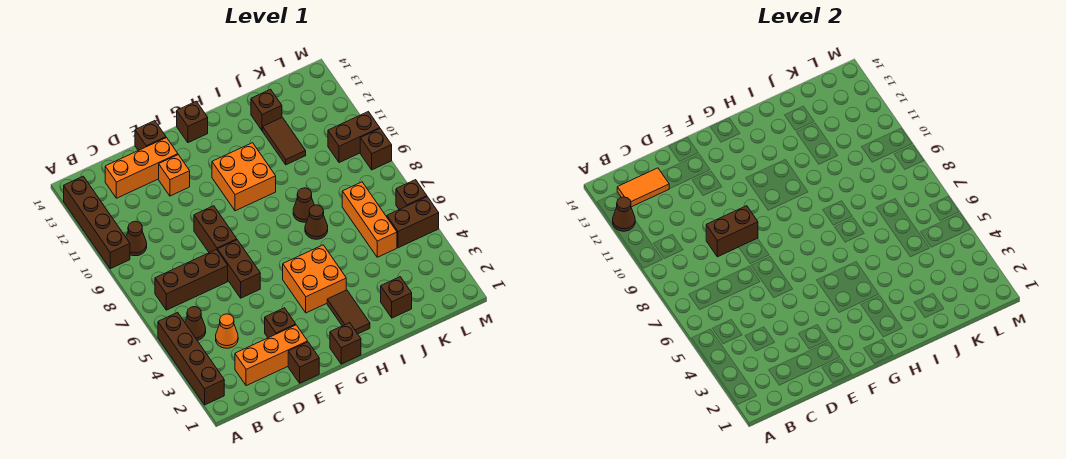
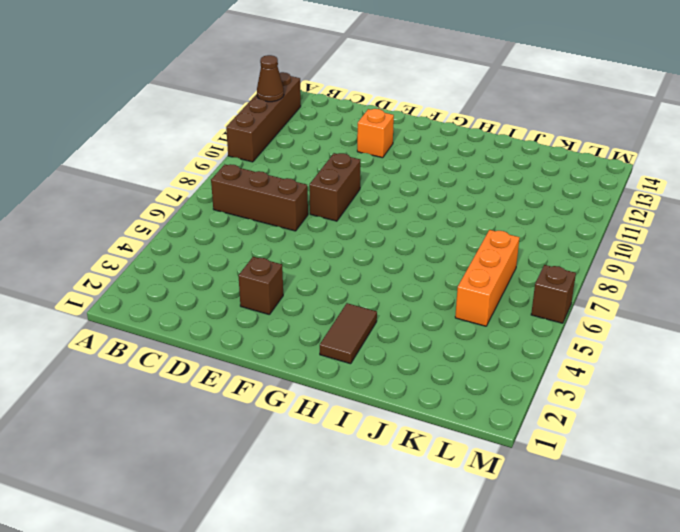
none -> brown brick A2:A5 level 1
none -> brown cone B5 level 1
none -> brown cone B10 level 1
none -> orange brick C2:E2 level 1

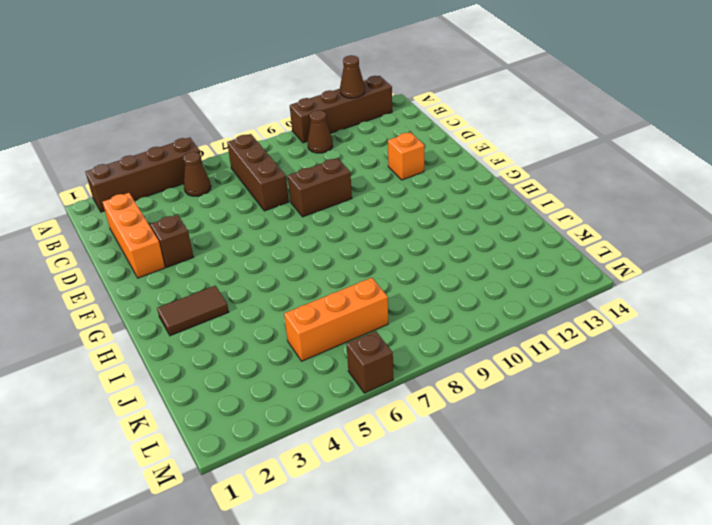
none -> orange cone C4 level 1
none -> orange brick C13:E13 level 1
none -> brown brick E1 level 1
none -> brown brick E6:E7 level 1

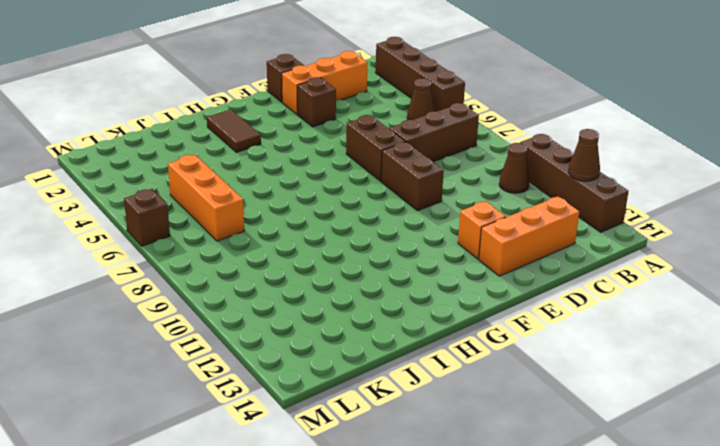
none -> orange cone C4 level 1
none -> brown brick E14 level 1
none -> brown brick G1 level 1
none -> orange brick G4:H5 level 1

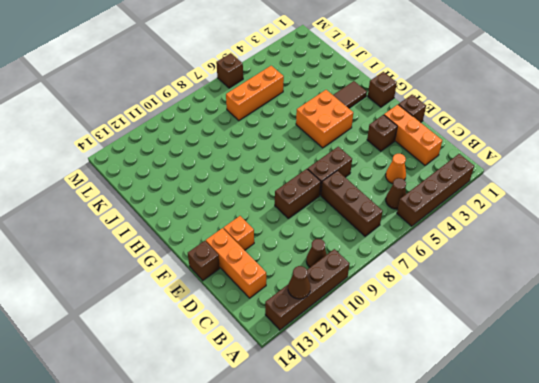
none -> orange brick G10:H11 level 1
none -> brown brick G14 level 1
none -> brown cone I7 level 1
none -> brown cone I8 level 1

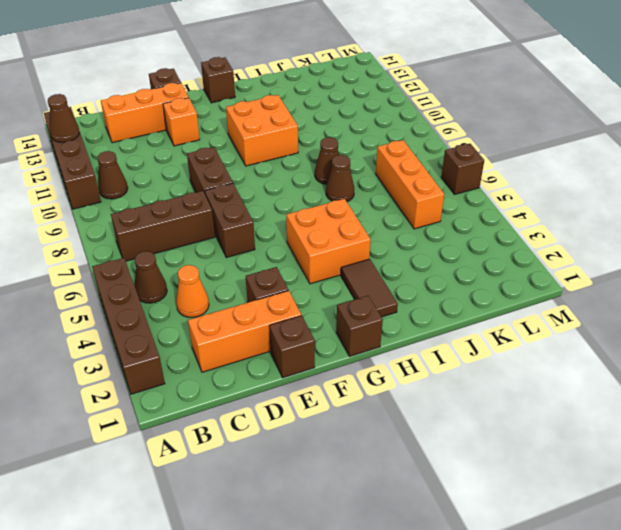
none -> brown brick J2 level 1
none -> brown tile J11:J12 level 1
none -> brown brick J13 level 1
none -> brown brick L5:M5 level 1

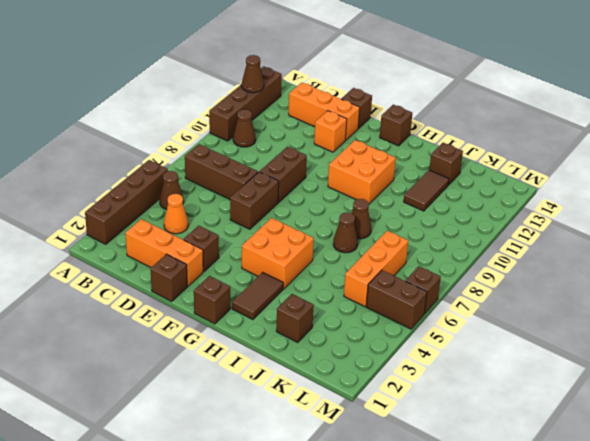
none -> brown brick L10:M10 level 1
none -> brown brick M9 level 1
none -> orange tile B13:C13 level 2
none -> brown brick D9:E9 level 2

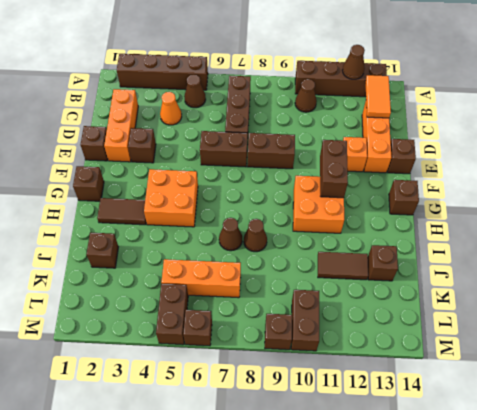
brown brick F11:G11 level 2 -> brown brick D9:E9 level 2

